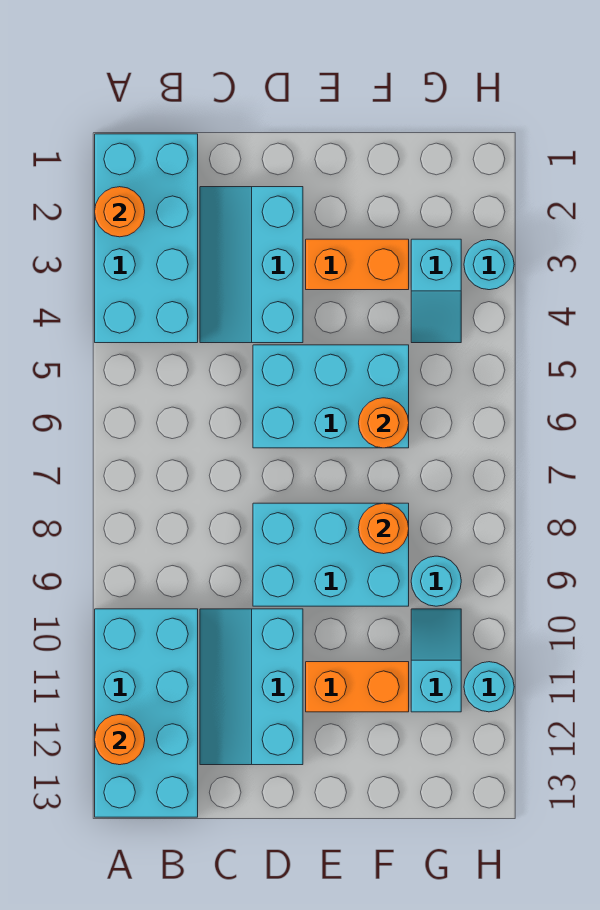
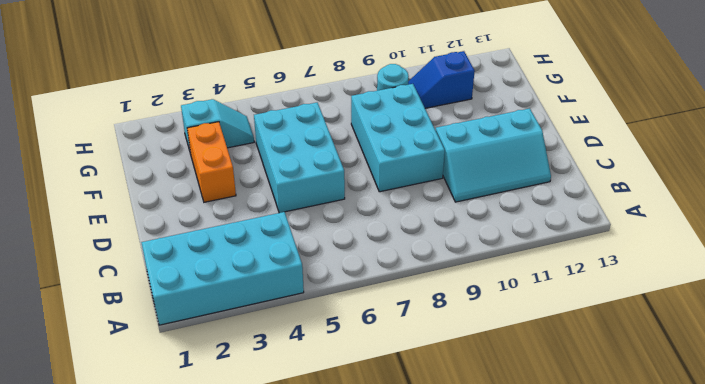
blue slope G10:G11 level 1 top 11 -> cyan slope G10:G11 level 1 top 11
none -> cyan brick A10:B13 level 1
none -> cyan slope C2:D4 level 1 top D
none -> orange brick E11:F11 level 1

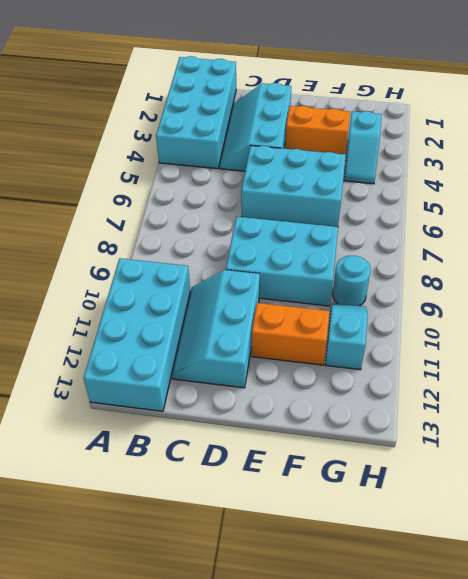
none -> cyan round brick H3 level 1
none -> cyan round brick H11 level 1
none -> orange round brick A2 level 2

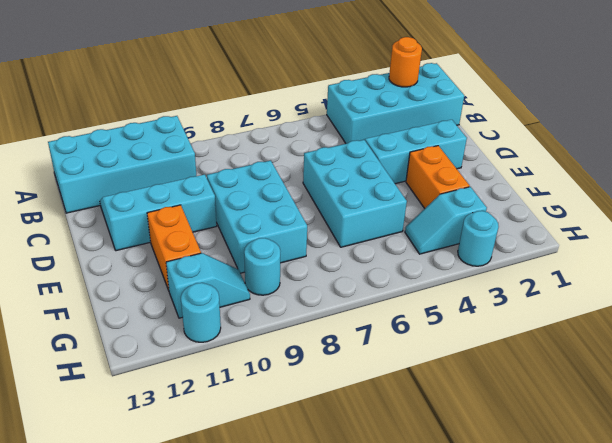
none -> orange round brick A12 level 2
none -> orange round brick F6 level 2
none -> orange round brick F8 level 2

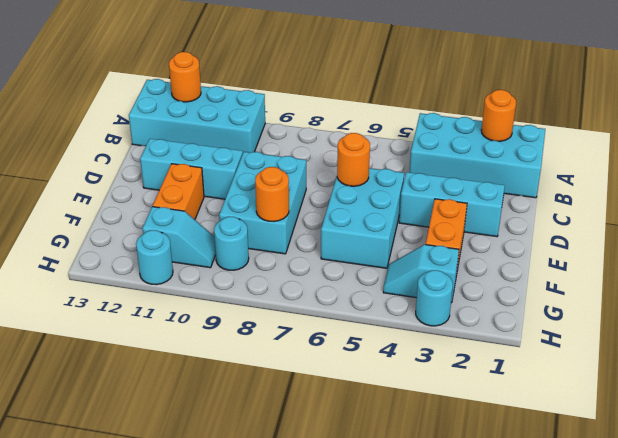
orange round brick D6 level 2 -> orange round brick F6 level 2

